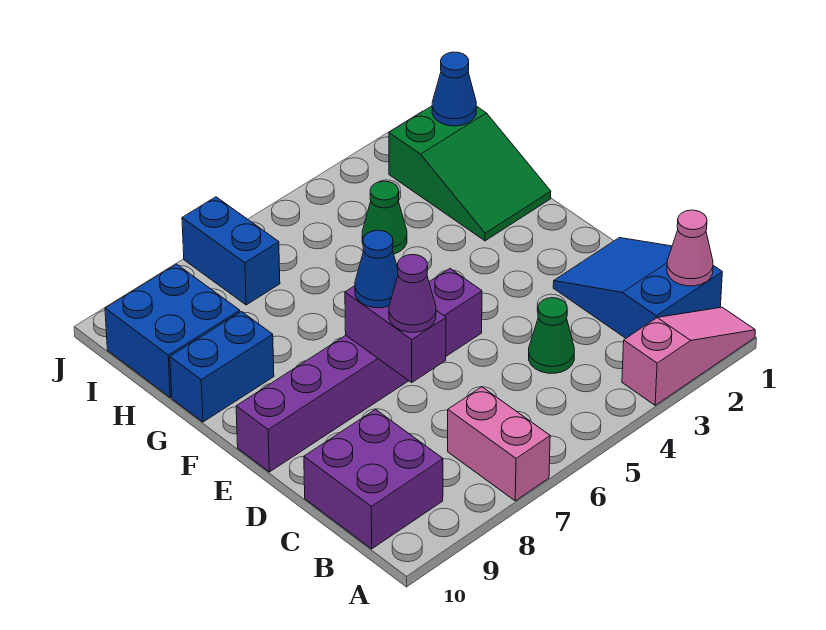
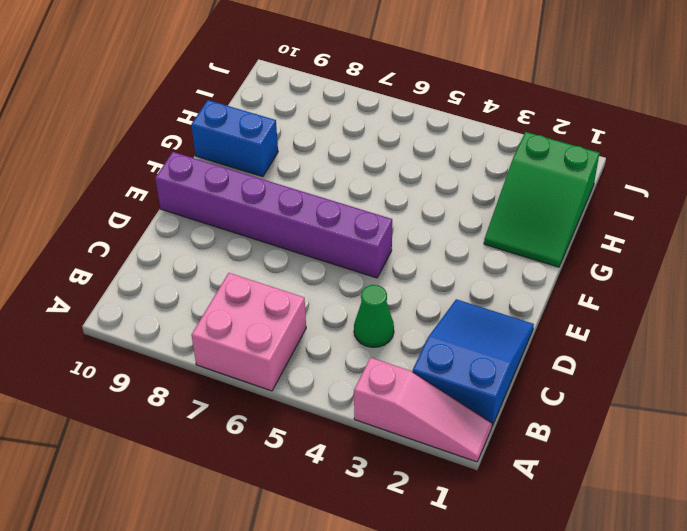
pink brick A6:B7 level 1 -> pink brick A7:B7 level 1
none -> purple brick B9:C10 level 1
none -> green cone H4 level 1
none -> blue brick H9:I10 level 1

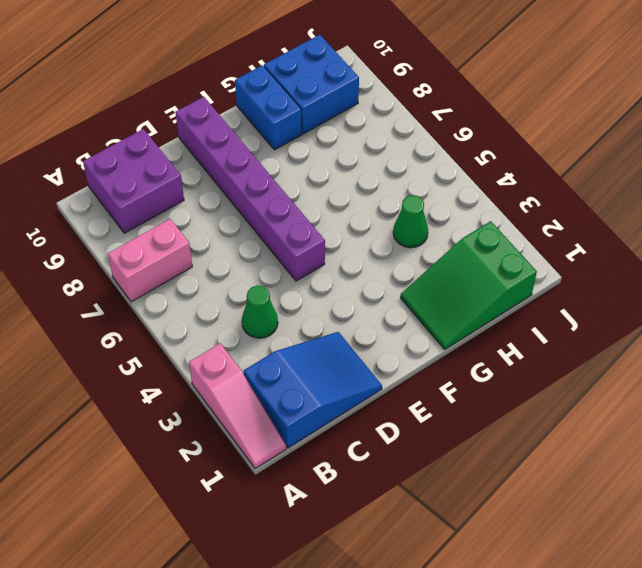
none -> blue brick I7:J7 level 1
none -> pink cone B1 level 2
none -> purple brick D7:E7 level 2

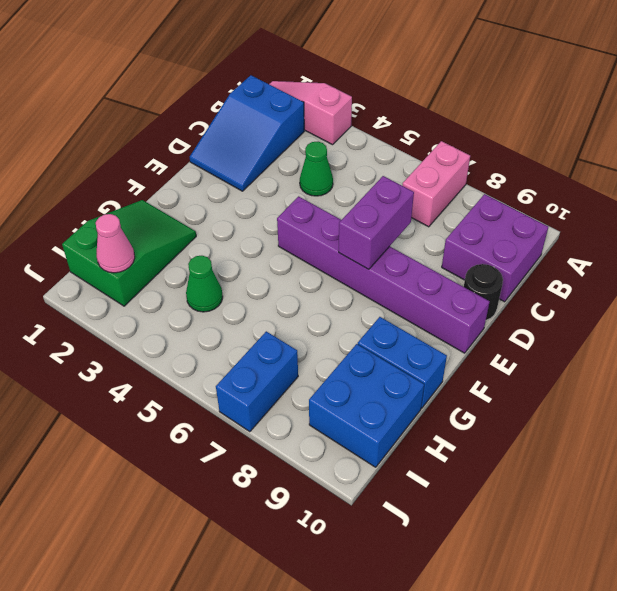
black round brick D10 level 1 -> none
pink cone I2 level 2 -> pink cone B1 level 2
none -> blue cone I1 level 2
none -> purple cone D7 level 3
none -> blue cone E7 level 3

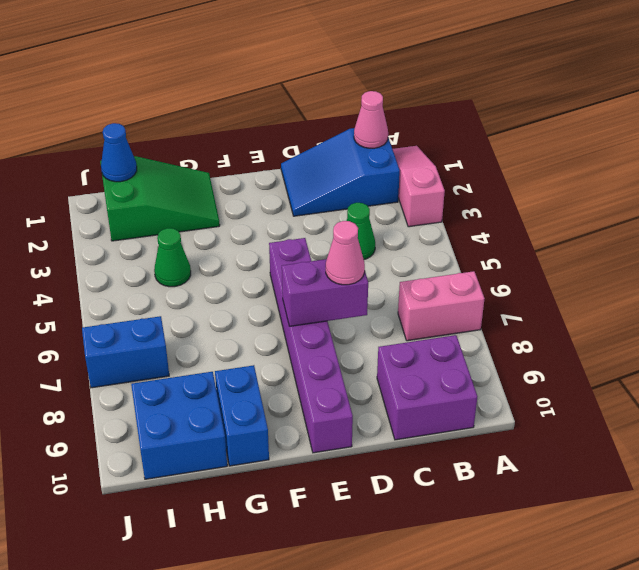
pink cone D7 level 3 -> purple cone D7 level 3
none -> blue cone E7 level 3

